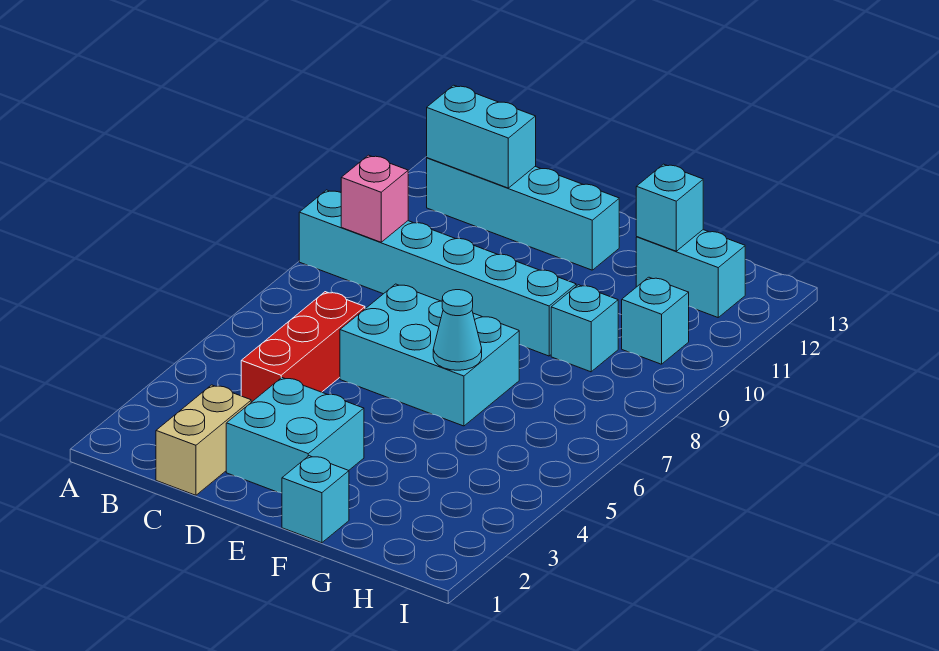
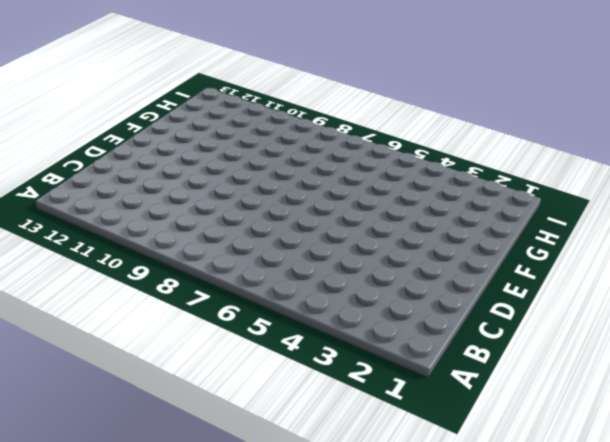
none -> cyan brick A9:F9 level 1
none -> cyan brick B12:E12 level 1
none -> tan brick C1:C2 level 1

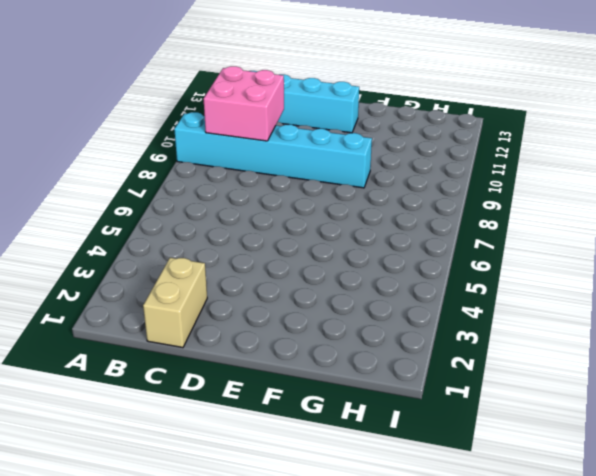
pink brick B9:C10 level 2 -> pink brick B9 level 2
none -> red brick C4:C6 level 1
none -> cyan brick D2:E3 level 1
none -> cyan brick D6:F7 level 1

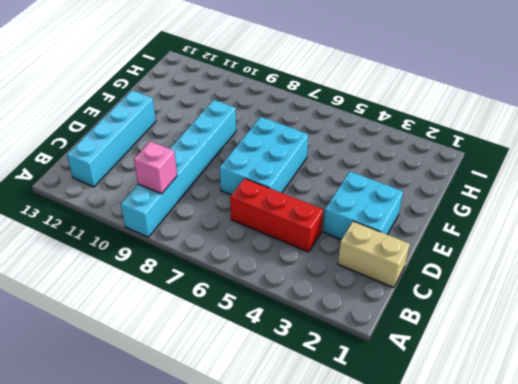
none -> cyan brick F1 level 1
none -> cyan brick G9 level 1
none -> cyan brick G12:H12 level 1

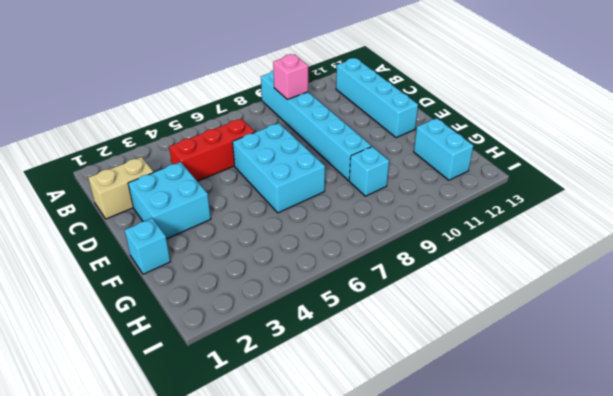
none -> cyan brick H10 level 1
none -> cyan brick B12:C12 level 2
none -> cyan cone F6 level 2

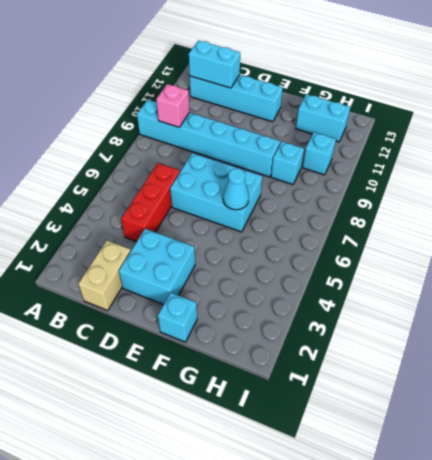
none -> cyan brick G12 level 2

